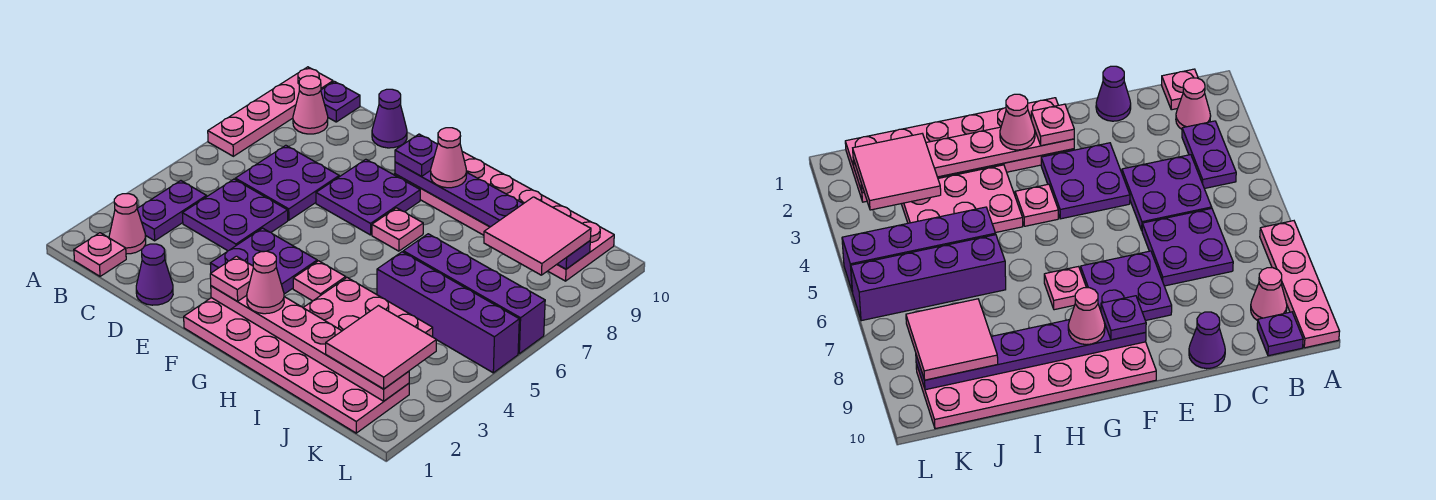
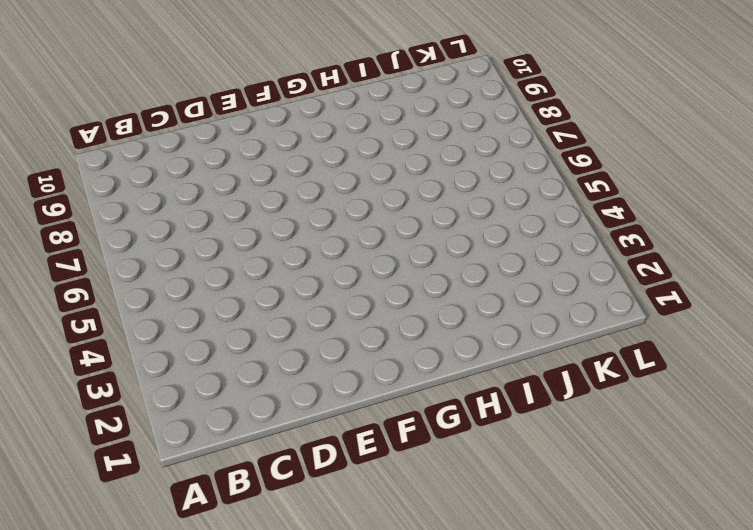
none -> pink plate A7:A10 level 1
none -> pink plate B1 level 1
none -> pink cone B2 level 1

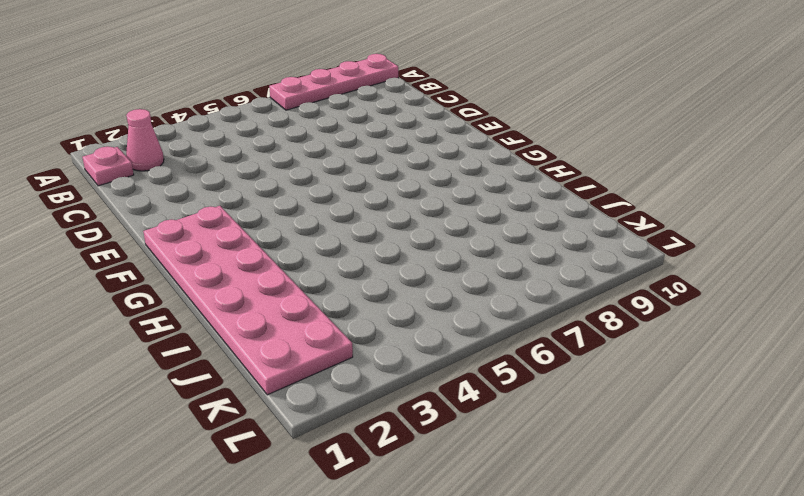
none -> purple plate B3:B4 level 1
none -> pink cone B9 level 1
none -> purple plate B10 level 1

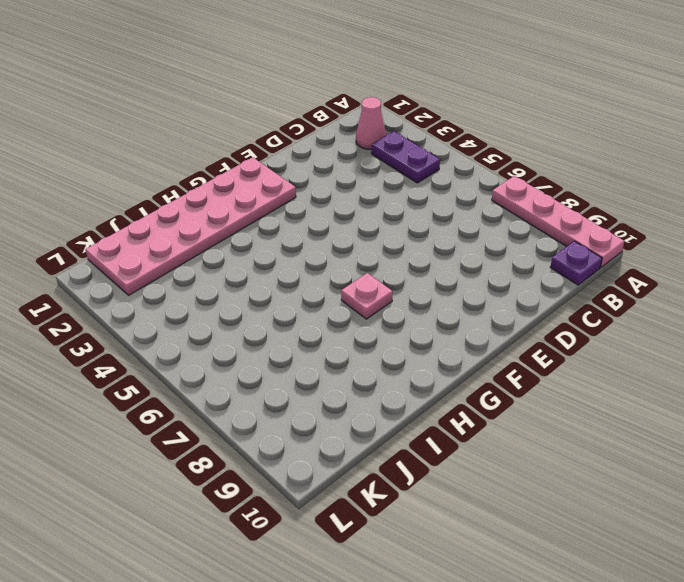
none -> pink plate B1 level 1
none -> pink cone B9 level 1
none -> purple plate C4:D5 level 1

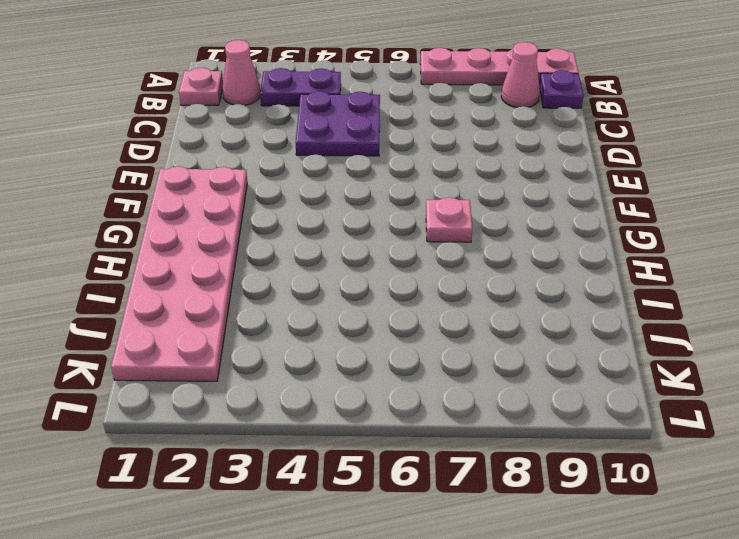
none -> purple plate C6:D7 level 1
none -> purple cone D1 level 1
none -> purple cone D10 level 1

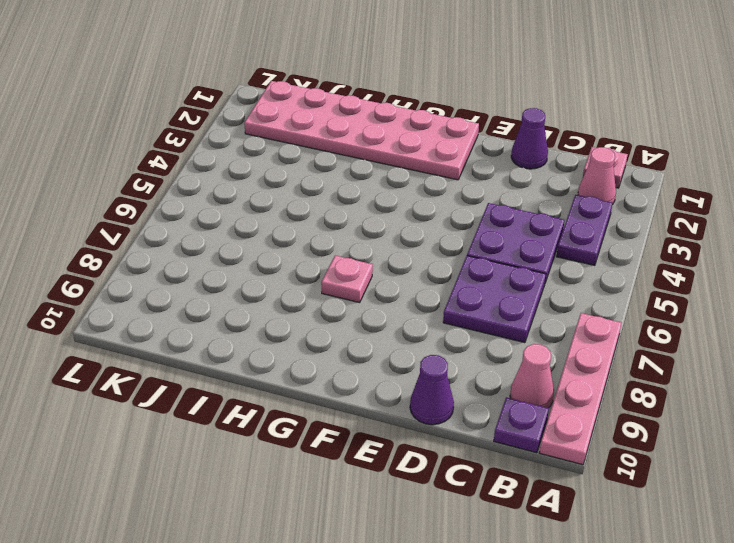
none -> purple plate E3:F4 level 1
none -> purple plate E7:F8 level 1
none -> pink plate F9:K10 level 1

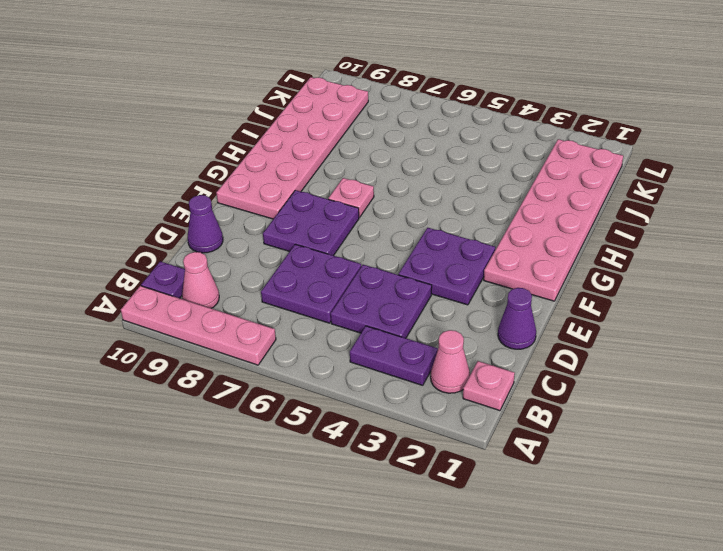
none -> pink plate G4 level 1
none -> pink plate H3:J4 level 1
none -> purple brick I5:L5 level 1

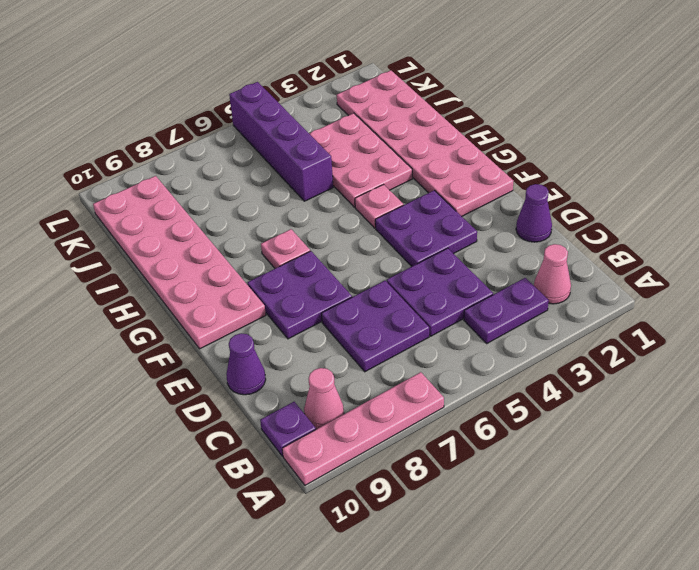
none -> pink plate B1 level 1
none -> purple brick I6:L6 level 1
none -> pink plate F2:K2 level 2

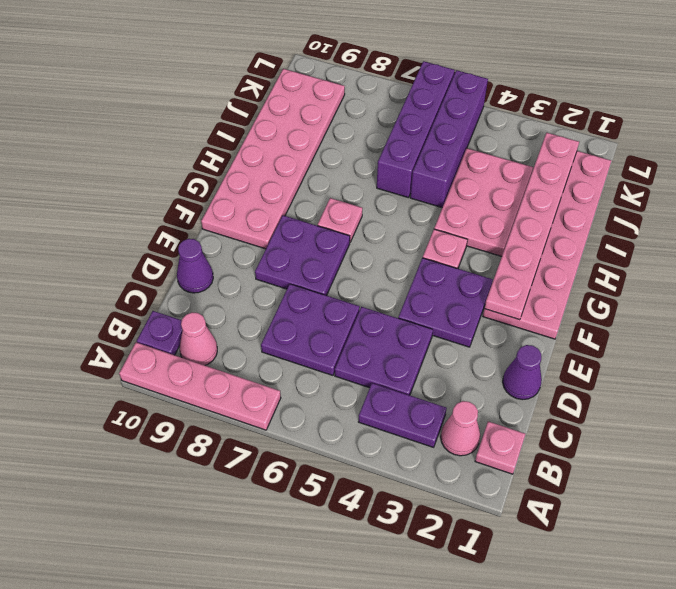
none -> purple plate F9:K9 level 2
none -> pink plate F2 level 3
none -> purple plate F9 level 3

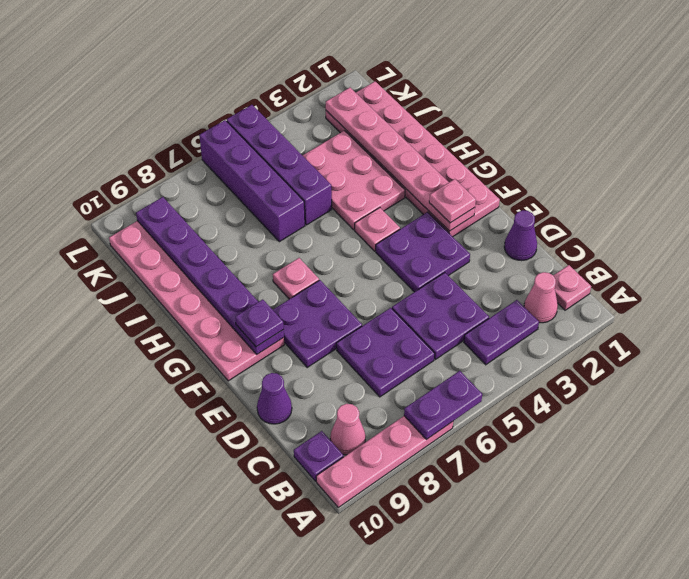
purple plate A6:A7 level 2 -> none
none -> pink cone G2 level 3
none -> pink cone G9 level 3
none -> pink tile J2:K3 level 3

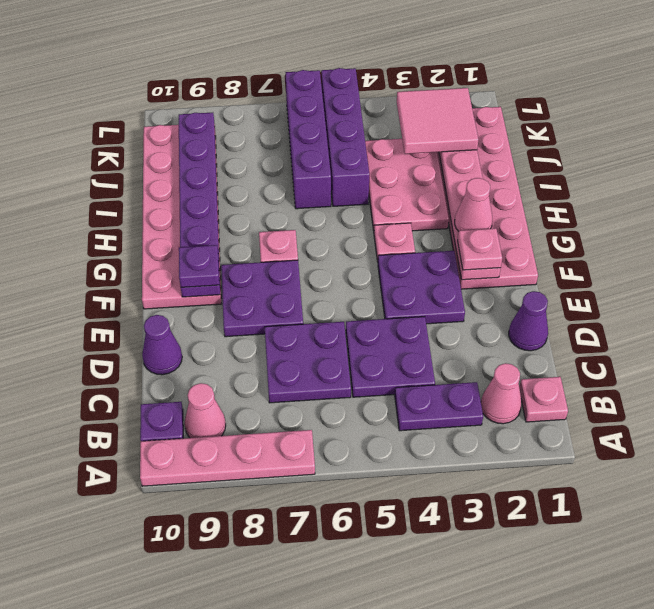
none -> pink cone G9 level 3
none -> pink tile J8:K9 level 3

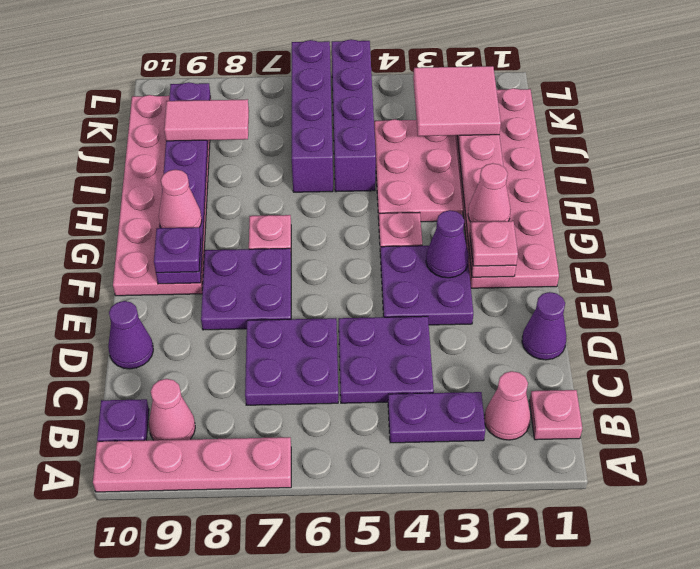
purple cone F3 level 2 -> none
pink tile J8:J9 level 3 -> pink tile J8:K9 level 3

